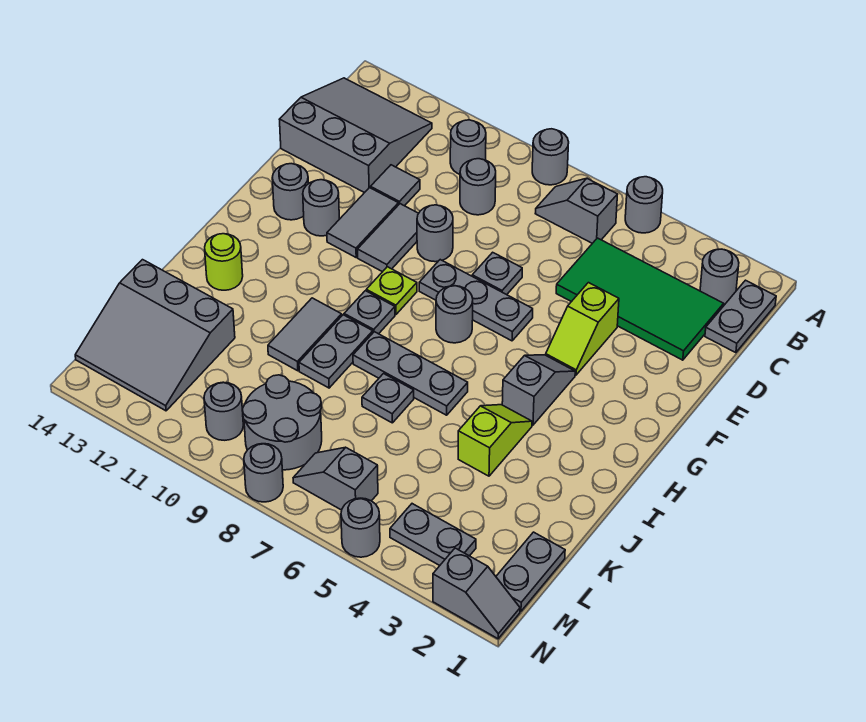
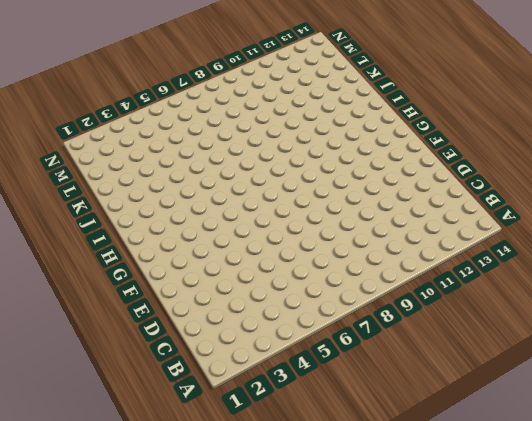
none -> grey round brick A5 level 1
none -> grey round brick A8 level 1
none -> grey plate B1:C1 level 1
none -> grey round brick B2 level 1

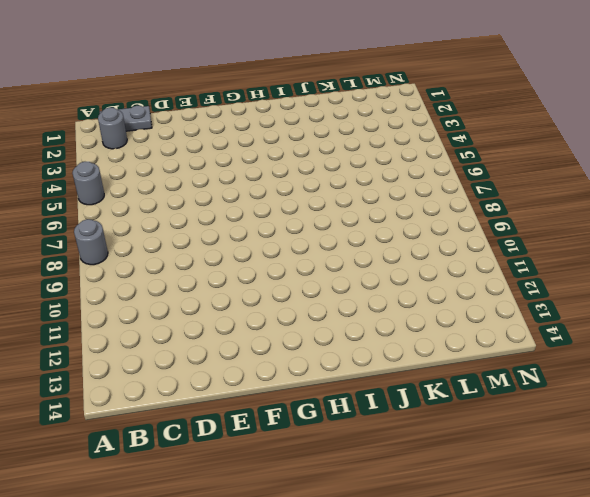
none -> grey slope B6:B7 level 1 top 6
none -> grey round brick B10 level 1
none -> grey slope B12:D14 level 1 top D
none -> green tile C2:D5 level 1

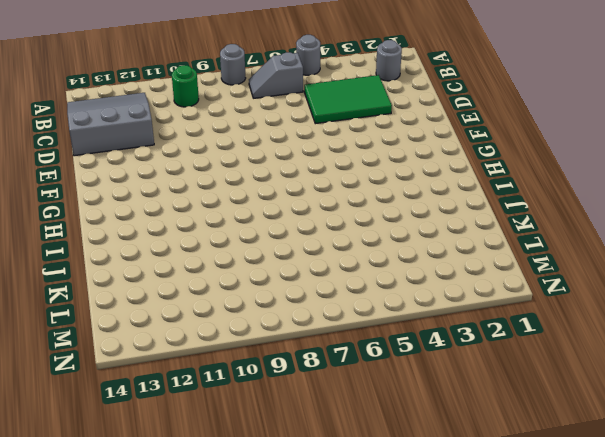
green round brick B10 level 1 -> grey round brick B10 level 1
green tile C3:D5 level 1 -> green tile C2:D5 level 1
none -> grey plate B1:C1 level 1
none -> grey round brick C9 level 1
none -> grey tile D11 level 1
none -> lime slope E4:F4 level 1 top E

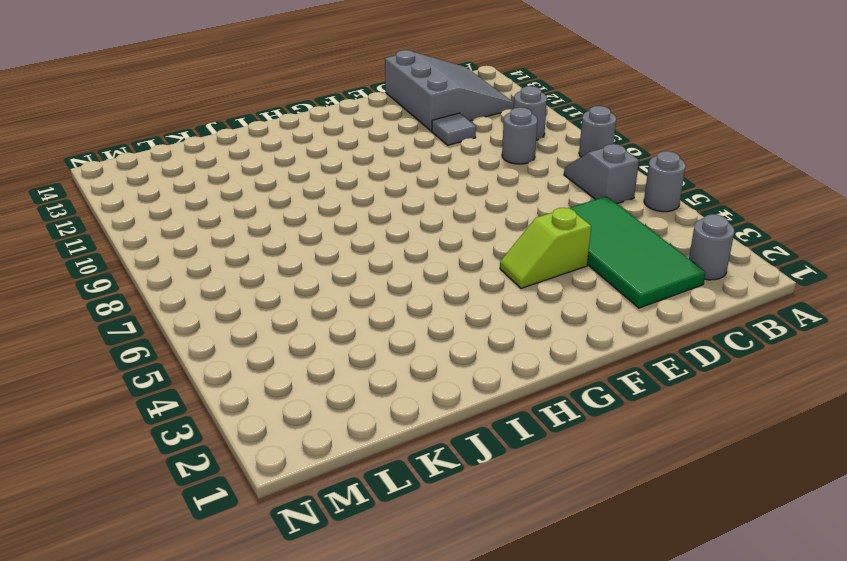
none -> grey plate B1:C1 level 1
none -> grey plate E7 level 1
none -> grey round brick E9 level 1
none -> grey tile E10:F10 level 1

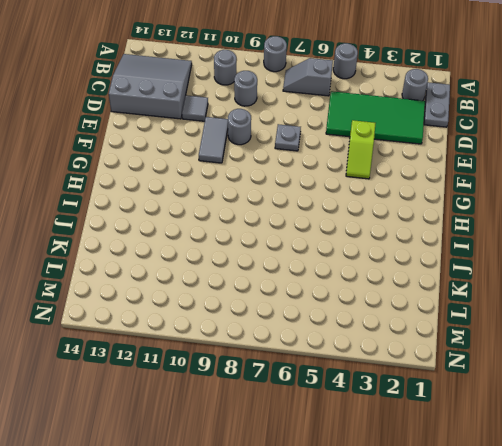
none -> grey tile E11:F11 level 1
none -> grey plate F6:F8 level 1
none -> grey round brick F12 level 1
none -> grey round brick F13 level 1

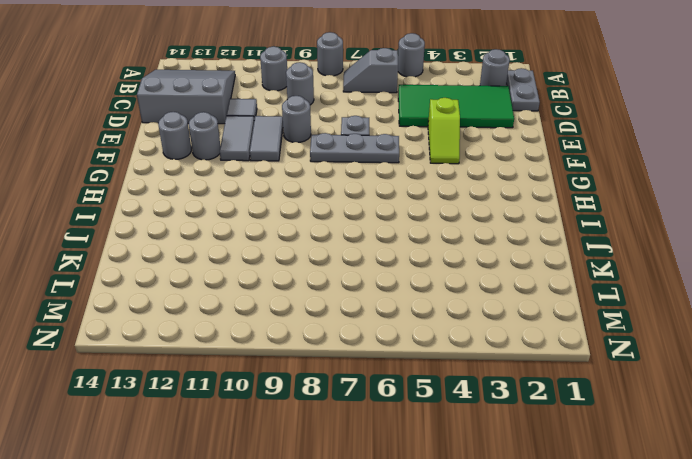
none -> grey slope G4:H4 level 1 top H
none -> grey round brick G7 level 1
none -> lime plate G9 level 1
none -> grey plate H9 level 1

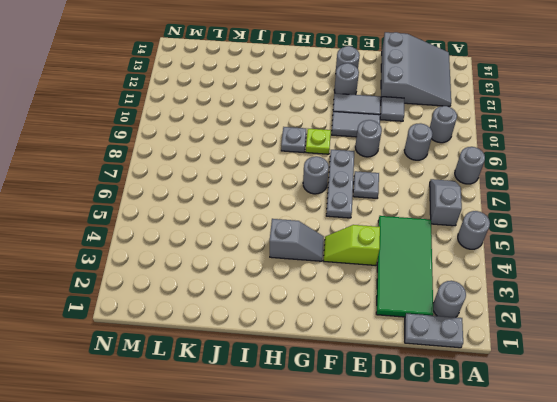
none -> lime slope I4:J4 level 1 top J
none -> grey plate I6:I8 level 1
none -> grey plate I9:J9 level 1
none -> grey tile I10:J10 level 1

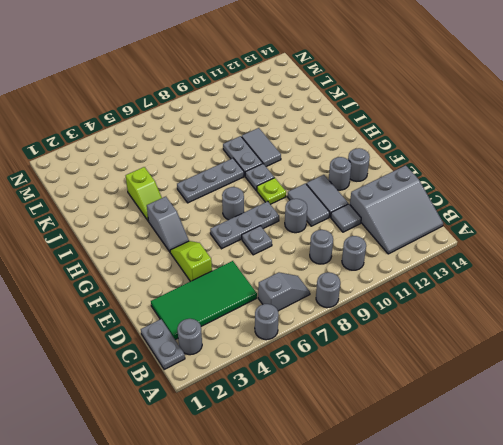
none -> lime round brick I13 level 1
none -> grey plate J7 level 1
none -> grey slope K12:M14 level 1 top K
none -> grey plate L1:M1 level 1

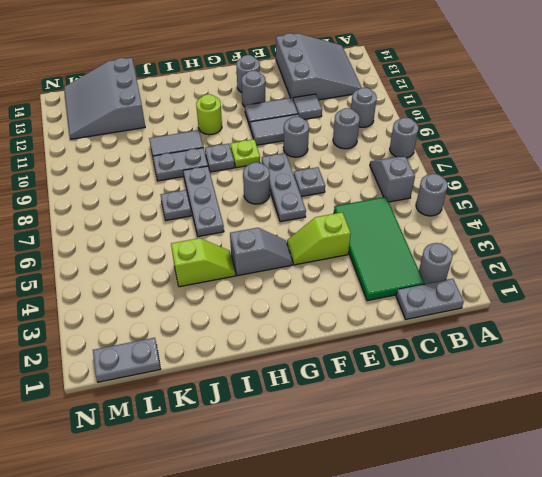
lime round brick H11 level 1 -> lime round brick I13 level 1
none -> grey round brick L8:M9 level 1
none -> grey plate M3:M4 level 1
none -> grey slope M6:M7 level 1 top 6
none -> grey round brick M10 level 1

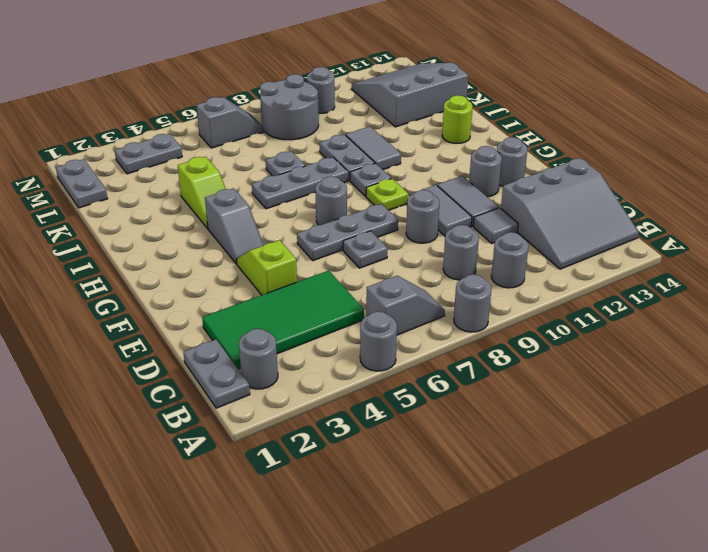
none -> grey slope N1:N2 level 1 top 2
none -> grey round brick N5 level 1
none -> grey round brick N8 level 1

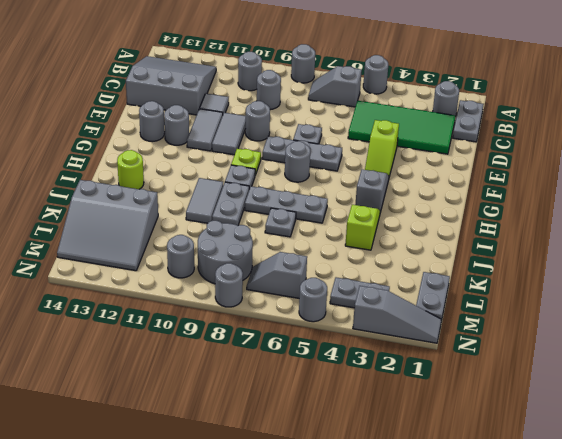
grey slope N1:N3 level 1 top 3 -> grey slope N1:N2 level 1 top 2

